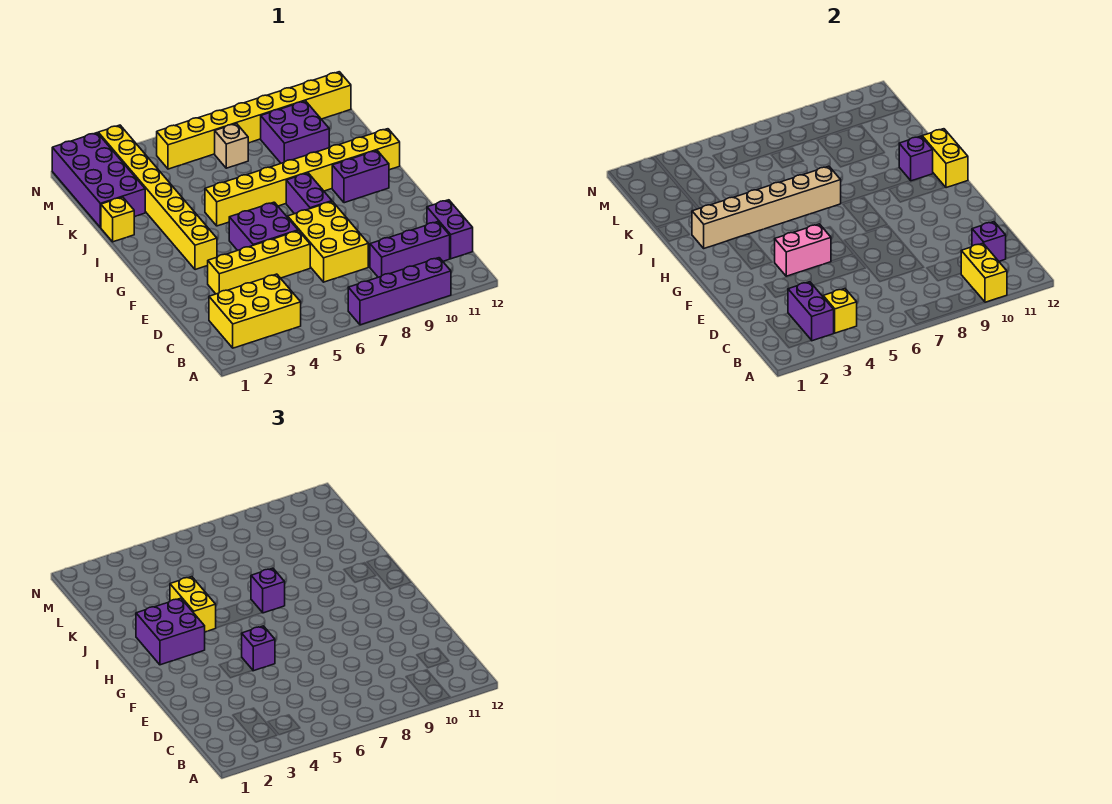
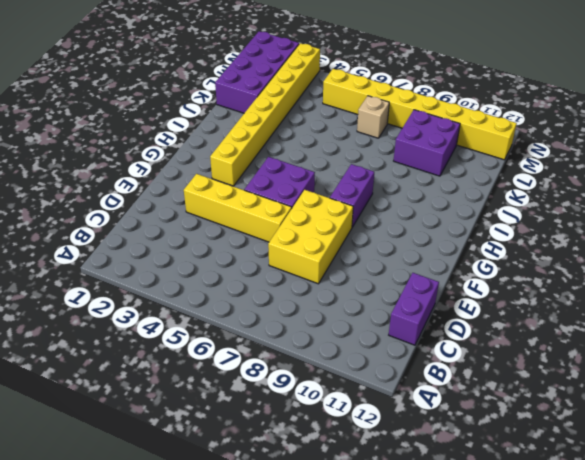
none -> purple brick A7:A10 level 1
none -> yellow brick B2:C4 level 1
none -> purple brick C9:C11 level 1

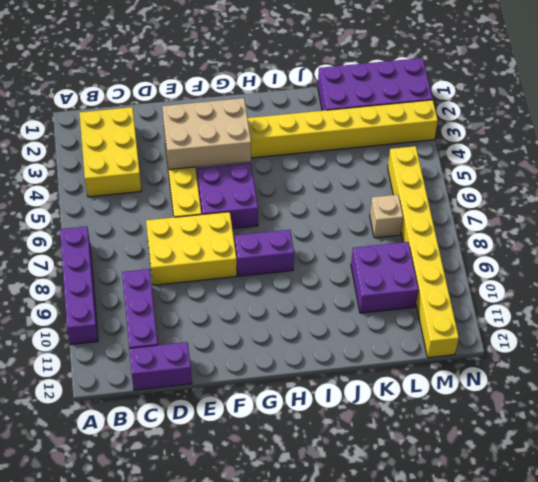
tan brick E3:G4 level 2 -> pink brick F4:F5 level 2
none -> purple brick H10:H11 level 1
none -> yellow brick I5:I12 level 1
none -> yellow brick J1 level 1

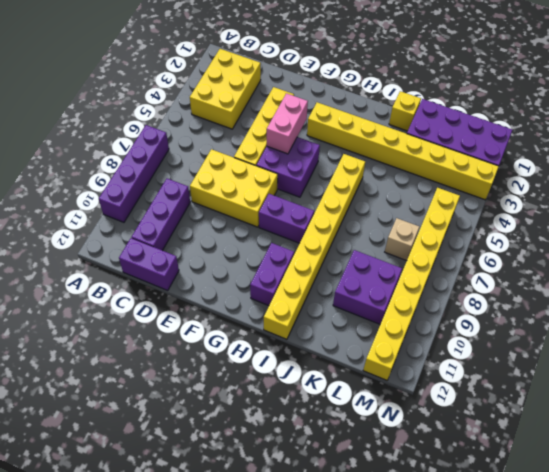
none -> yellow brick A10:B10 level 2
none -> purple brick B3:C3 level 2
none -> yellow brick B4 level 2

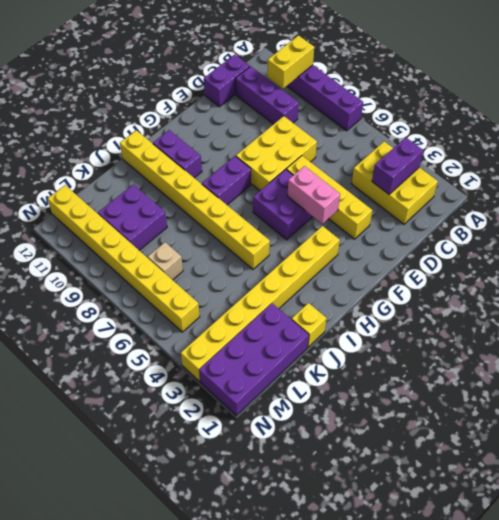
none -> yellow brick B4 level 2
none -> purple brick C11 level 2
none -> yellow brick H12:I12 level 2

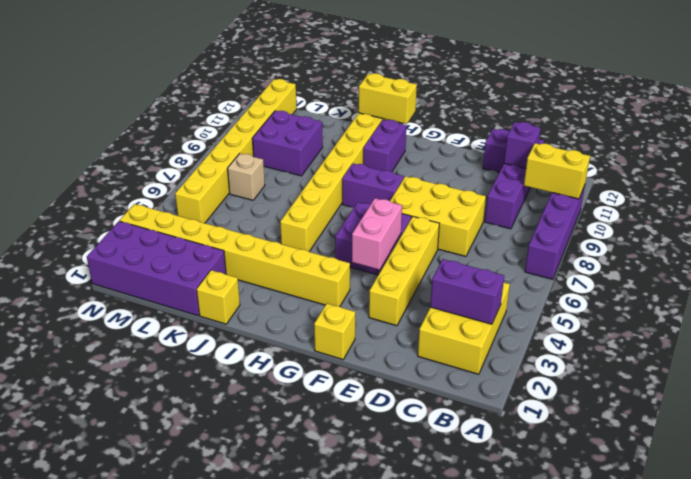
yellow brick F1 level 1 -> yellow brick B4 level 2
none -> tan brick I2:I7 level 2
none -> purple brick I11 level 2
none -> purple brick F5 level 3

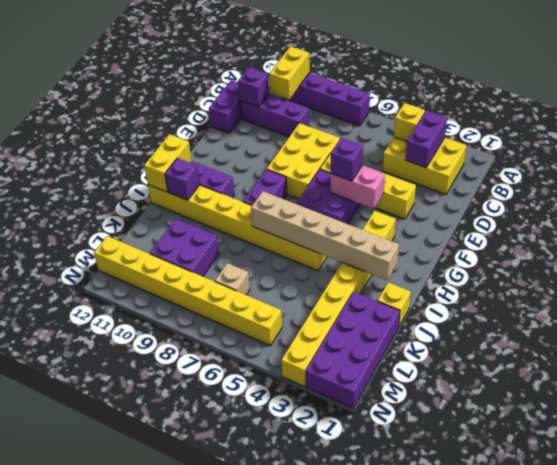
none -> purple brick H2:I3 level 3
none -> yellow brick I4:J4 level 3
none -> purple brick I7 level 3

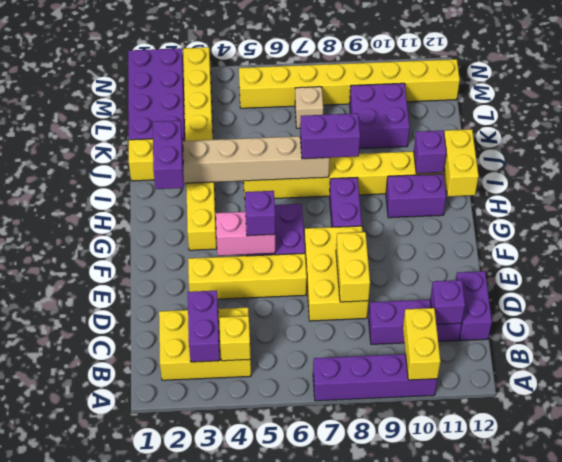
yellow brick D8:E8 level 2 -> yellow brick I4:J4 level 3
purple brick H2:I2 level 3 -> purple brick H2:I3 level 3
purple brick I7:I8 level 3 -> purple brick I7 level 3

